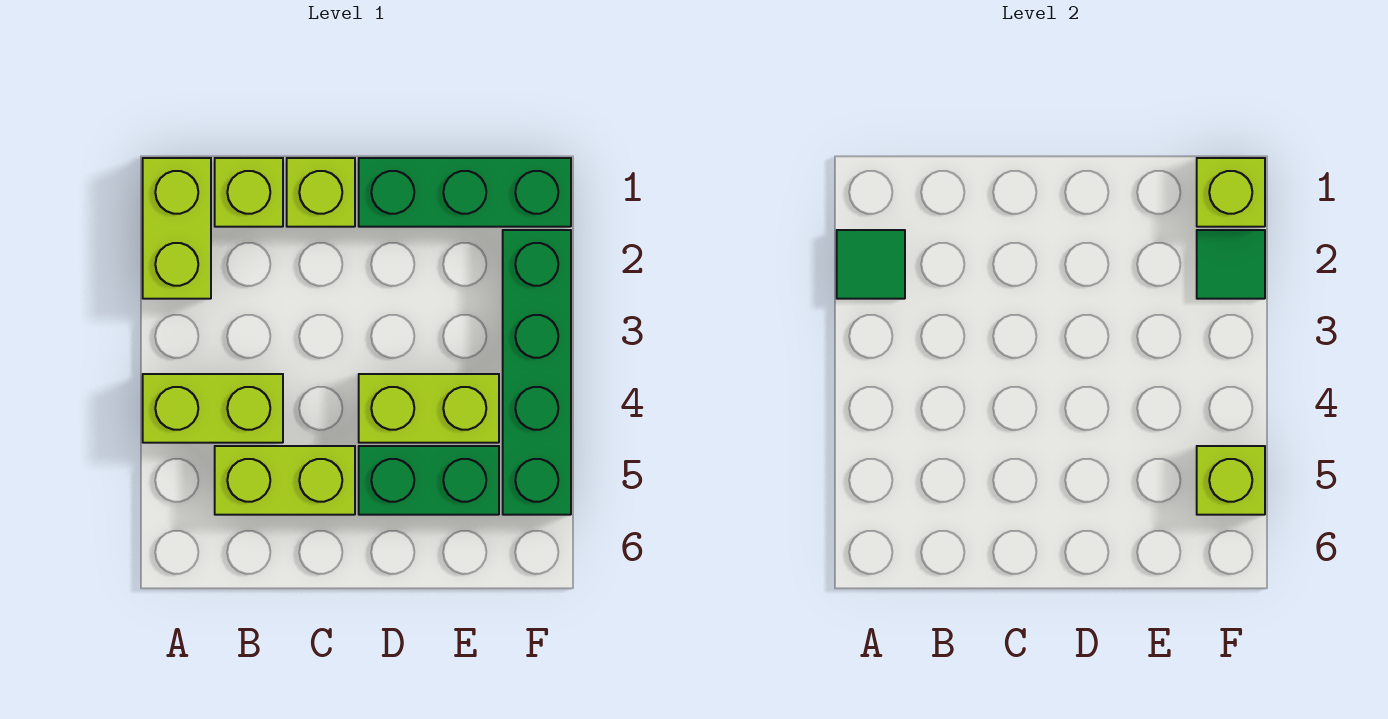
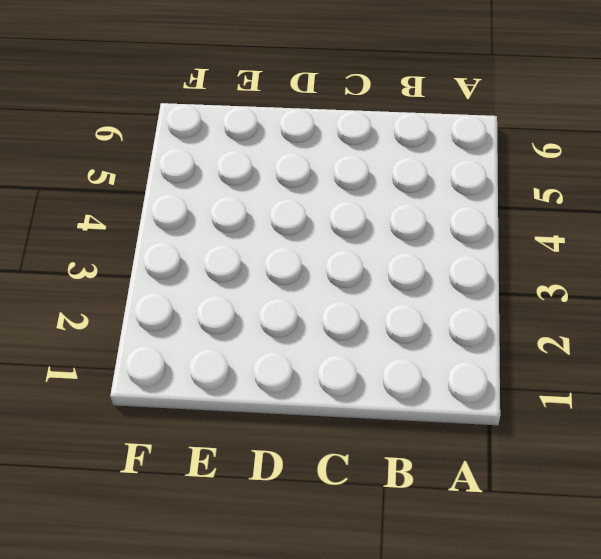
none -> lime brick A1:A2 level 1
none -> lime brick A4:B4 level 1
none -> lime brick B1 level 1

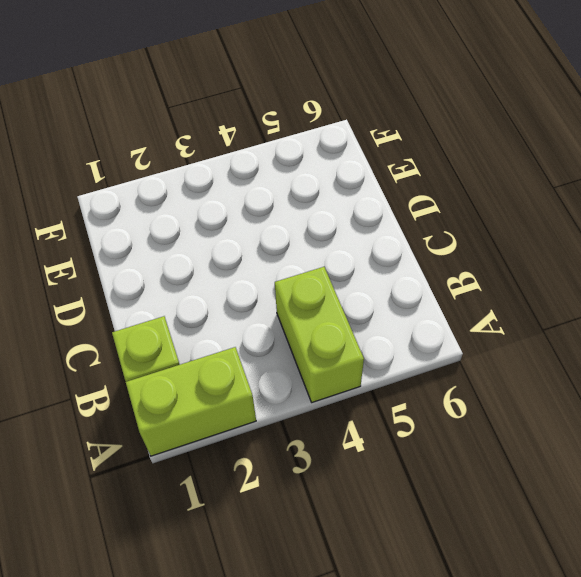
none -> lime brick B5:C5 level 1
none -> lime brick C1 level 1
none -> green brick D1:F1 level 1

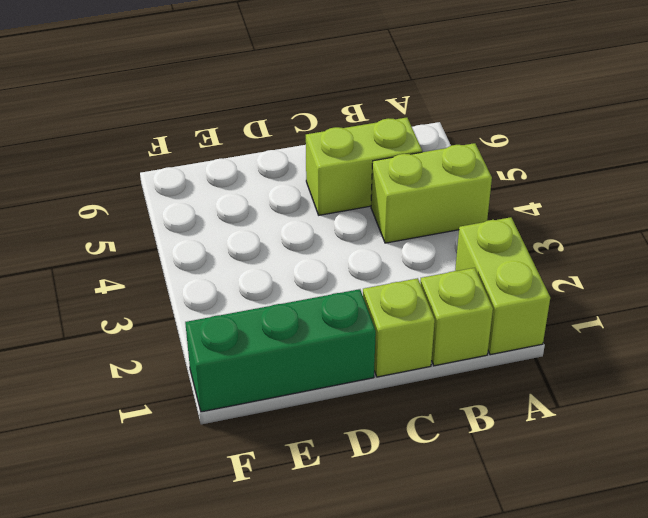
none -> lime brick D4:E4 level 1
none -> green brick D5:E5 level 1
none -> green brick F2:F5 level 1

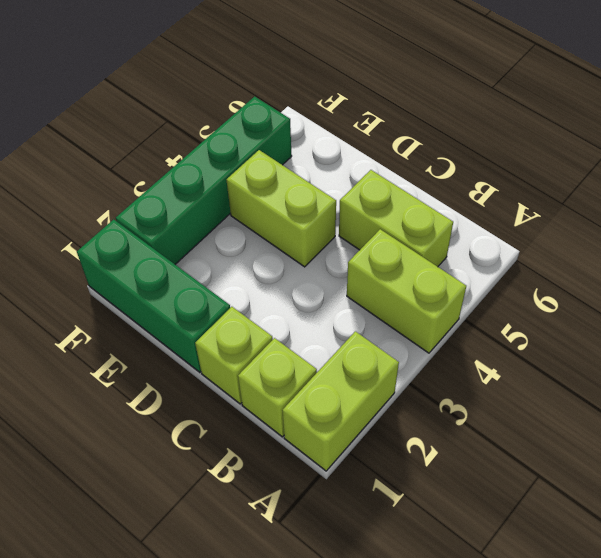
none -> green brick D5:E5 level 1
none -> green tile A2 level 2
none -> lime brick F1 level 2

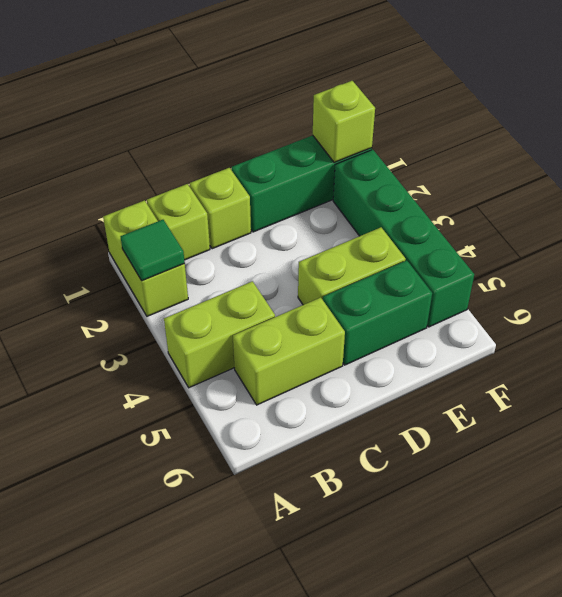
none -> green tile F2 level 2
none -> lime brick F5 level 2

